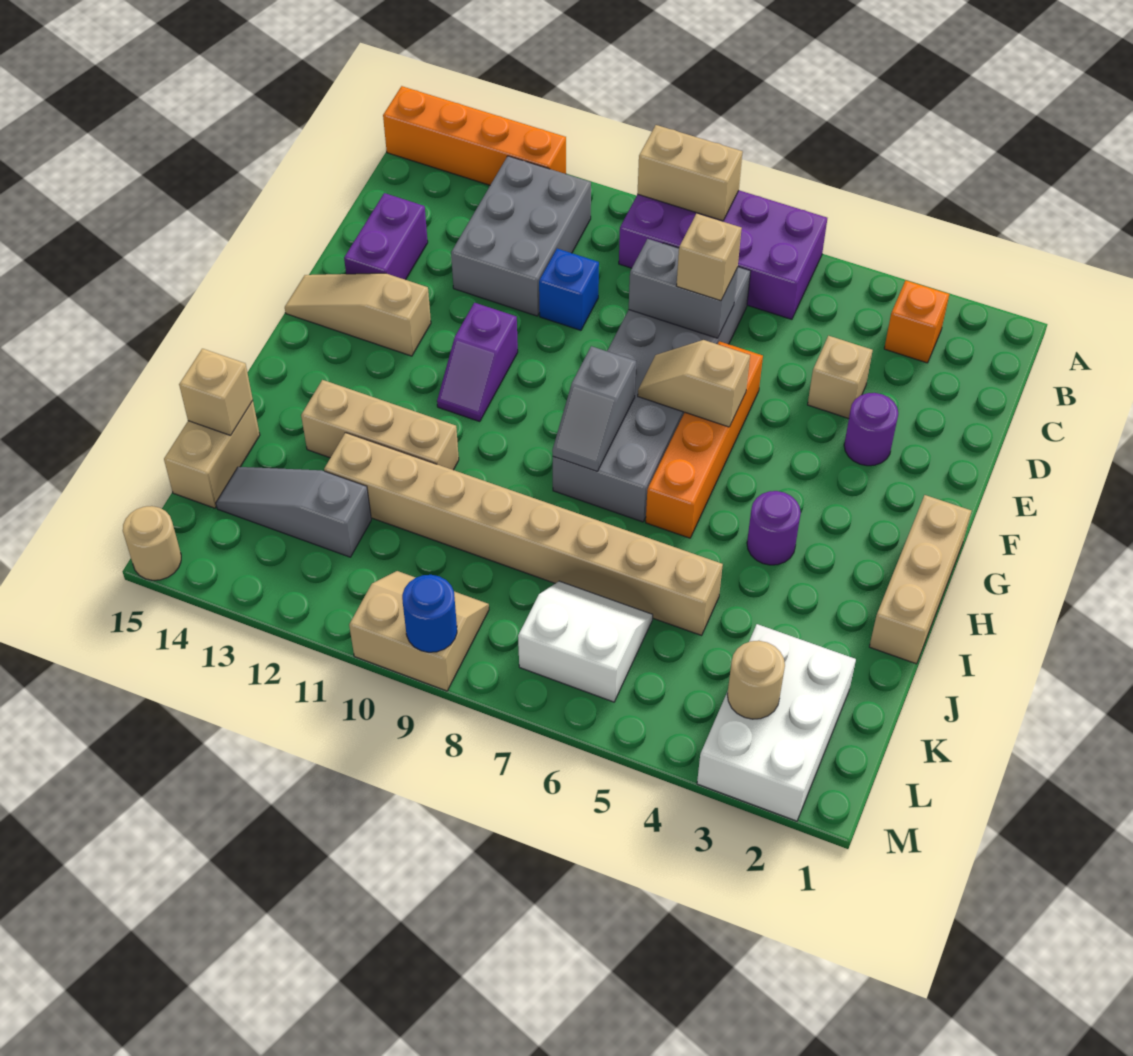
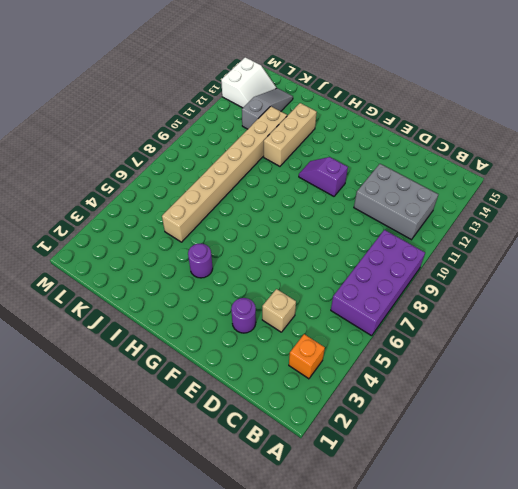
white slope L13:M14 level 1 top M -> white slope K6:L7 level 1 top L
none -> orange brick A12:A15 level 1
none -> grey brick C7:H8 level 1
none -> blue brick D10 level 1
none -> purple brick D14:E14 level 1

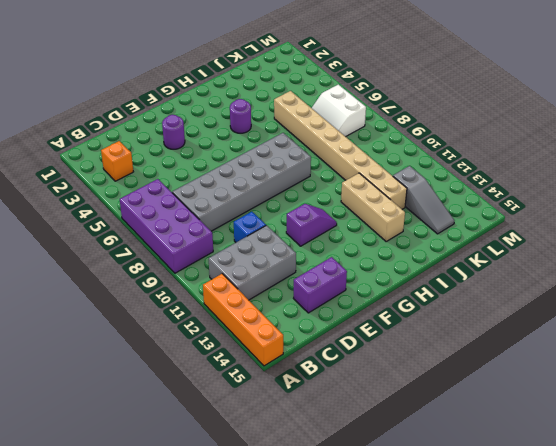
none -> tan brick D4 level 1
none -> orange brick E6:H6 level 1
none -> tan slope F13:F15 level 1 top 13
none -> tan brick G1:I1 level 1

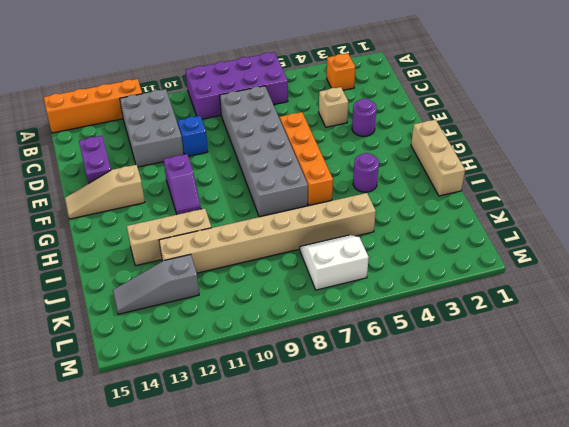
none -> tan brick J15:K15 level 1
none -> white brick K2:M3 level 1
none -> tan slope L9:M10 level 1 top M
none -> tan round brick M15 level 1

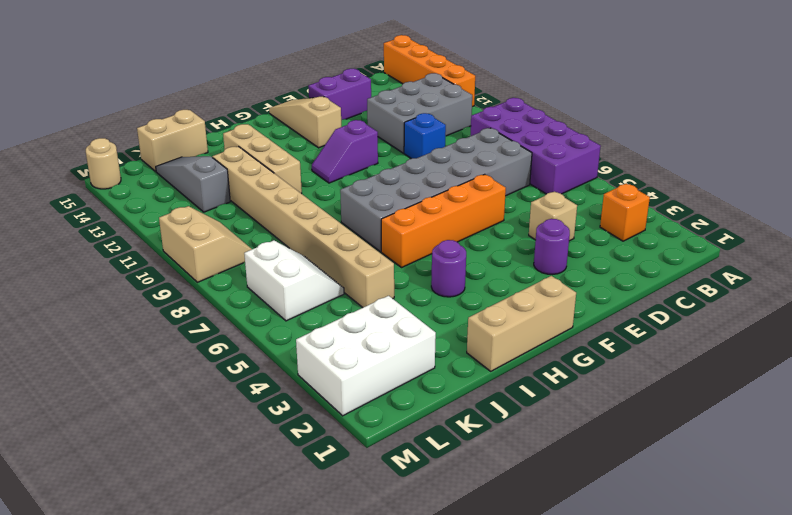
none -> tan brick A8:A9 level 2
none -> grey brick D7:D8 level 2
none -> tan slope F6:F7 level 2 top 6
none -> grey slope G8:H8 level 2 top G

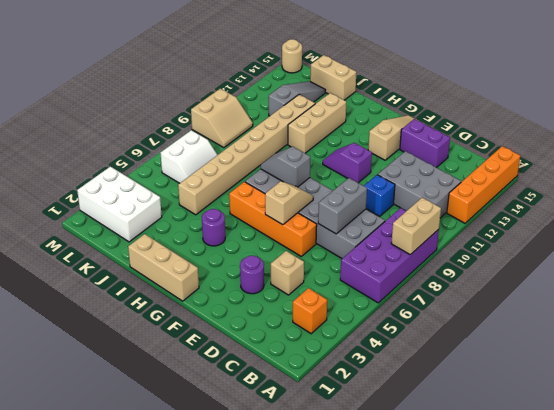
none -> tan brick J15 level 2
none -> tan round brick L3 level 2
none -> blue round brick M9 level 2
none -> tan brick D7 level 3

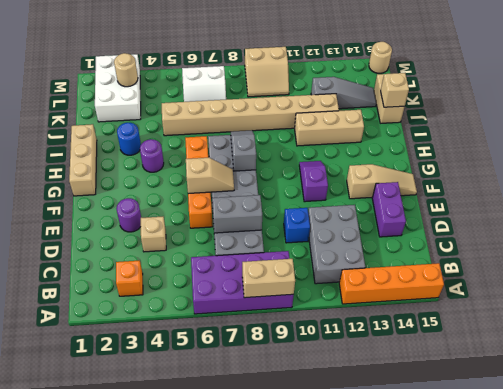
blue round brick I3 level 1 -> blue round brick M9 level 2
none -> tan brick D7 level 3

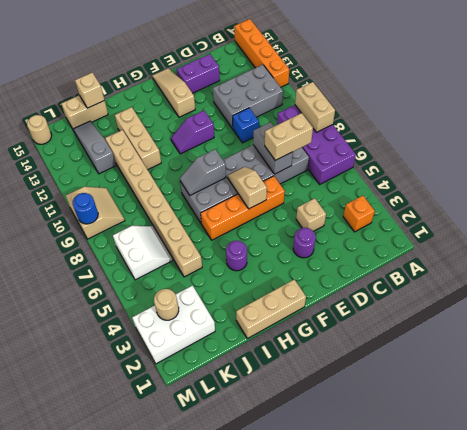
tan brick C7:D7 level 3 -> tan brick D7 level 3

